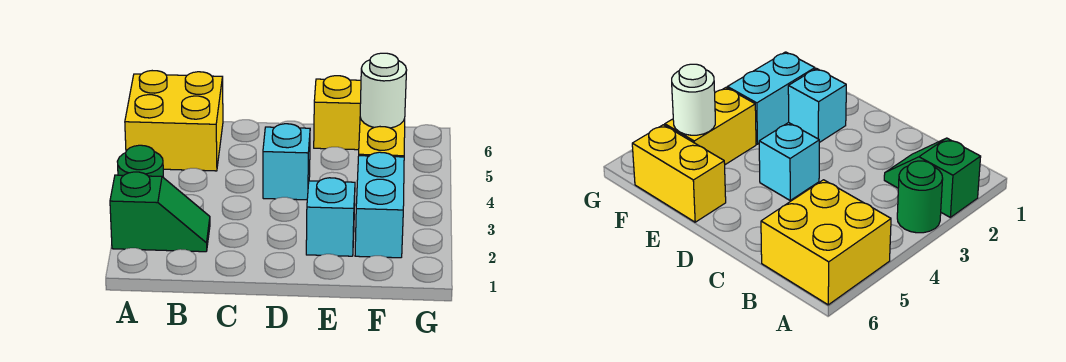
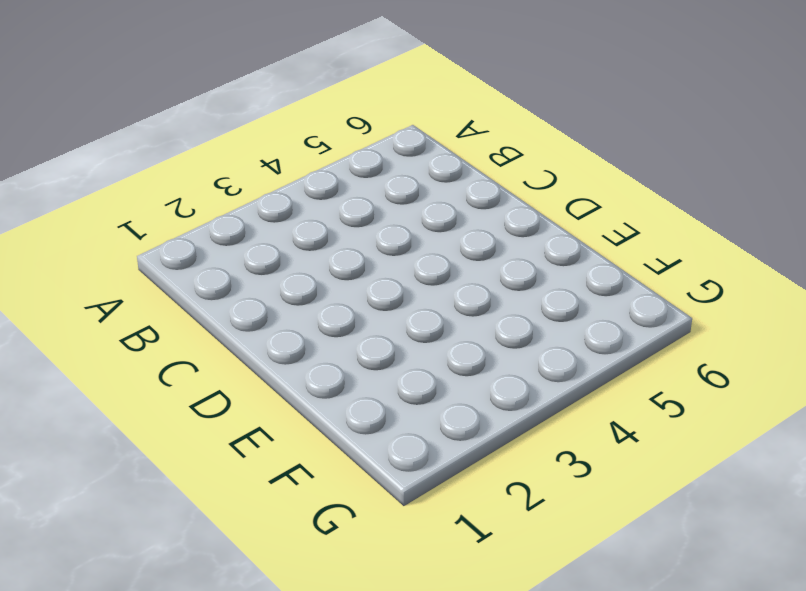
none -> green slope A2:B2 level 1 top A
none -> green round brick A3 level 1

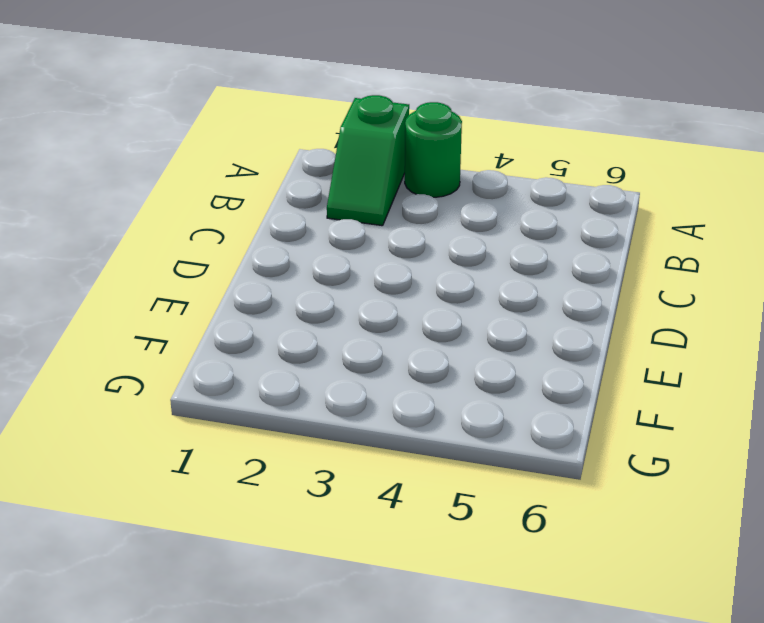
none -> yellow brick A5:B6 level 1
none -> cyan brick D4 level 1

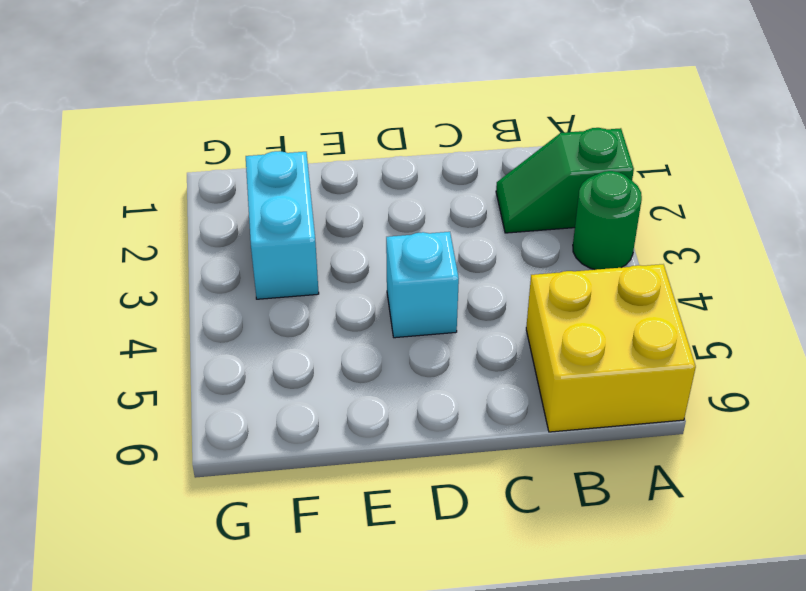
none -> cyan brick E2 level 1
none -> yellow brick E6:F6 level 1

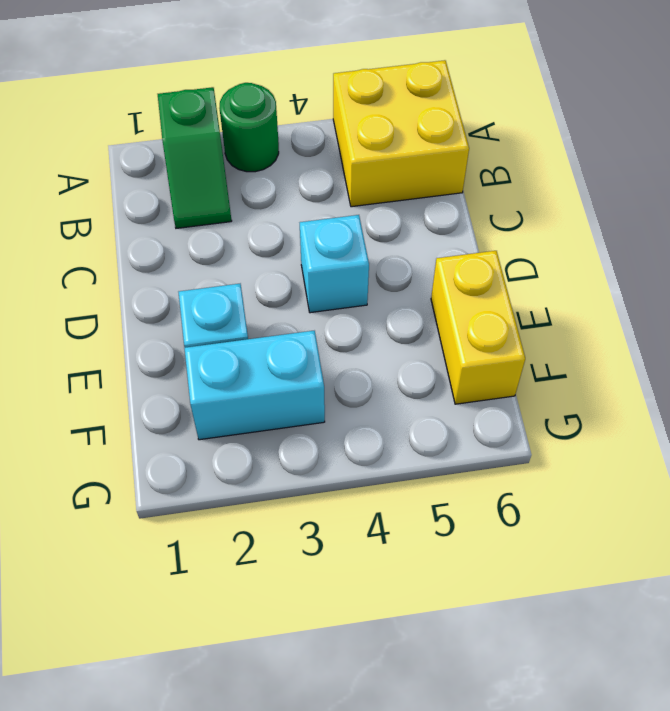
none -> yellow brick F4:F5 level 1
none -> white round brick F5 level 2

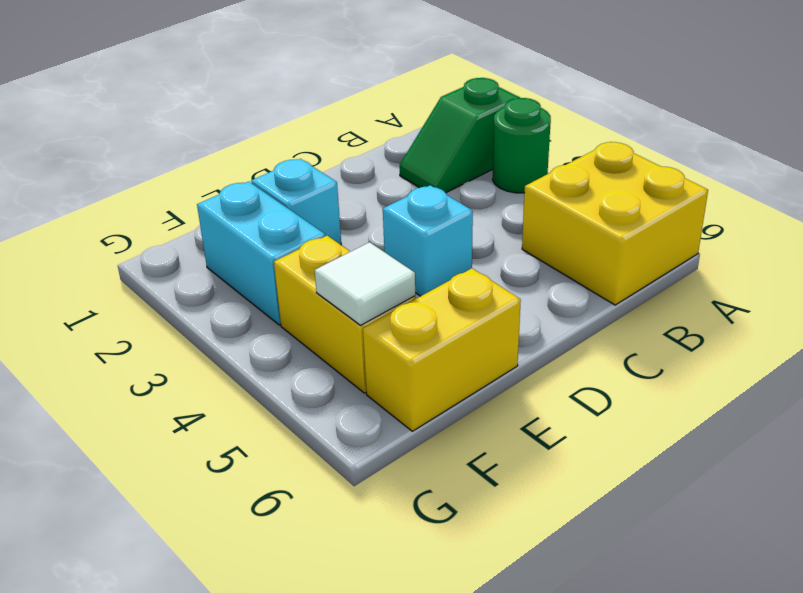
white tile F5 level 2 -> white round brick F5 level 2

